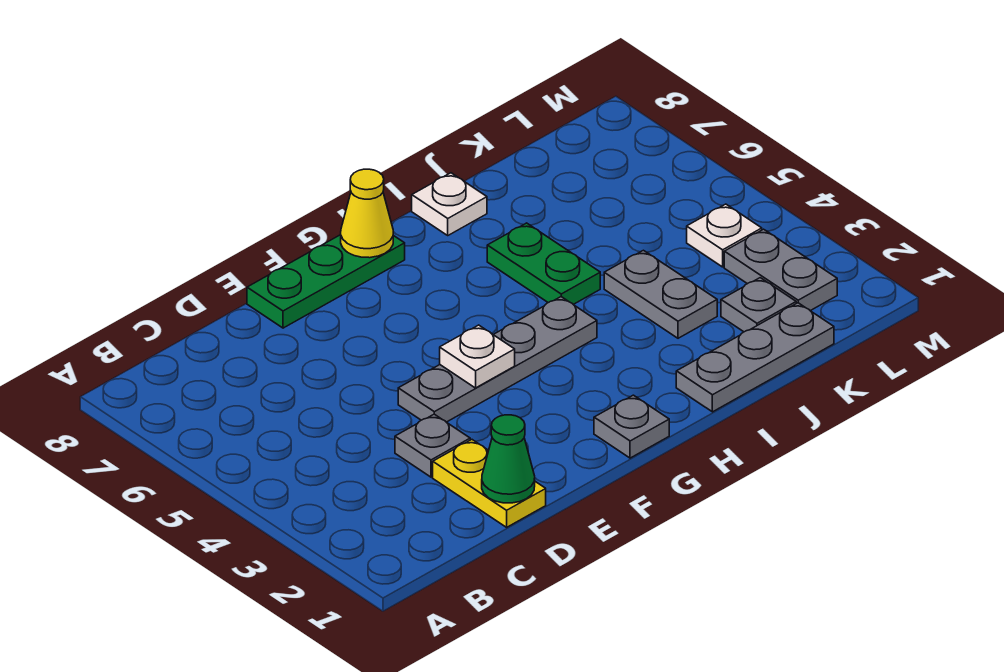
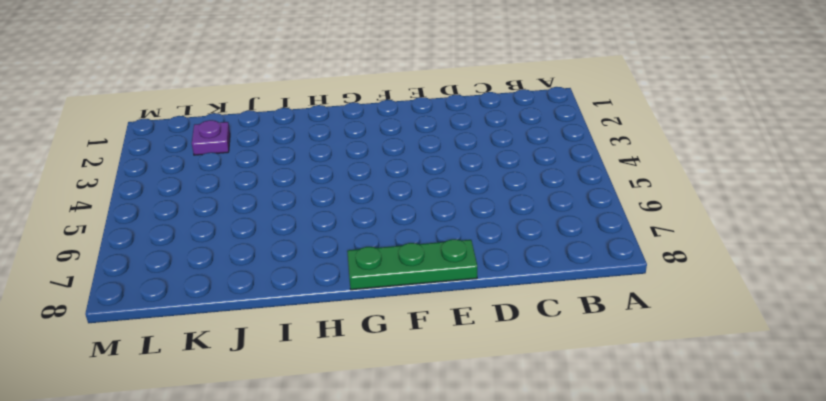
purple plate K2 level 1 -> grey plate K2 level 1
none -> yellow plate D1:D2 level 1
none -> grey plate D3 level 1
none -> grey plate E4:H4 level 1

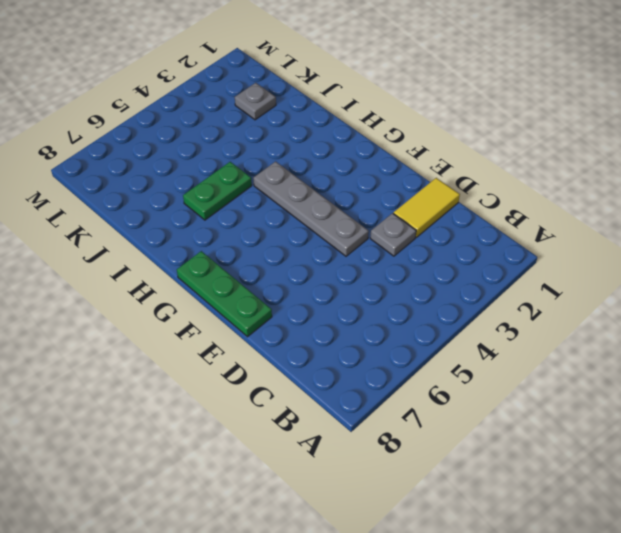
yellow tile D1:D2 level 1 -> yellow plate D1:D2 level 1
none -> grey plate G1 level 1
none -> grey plate I1:K1 level 1
none -> white plate I8 level 1

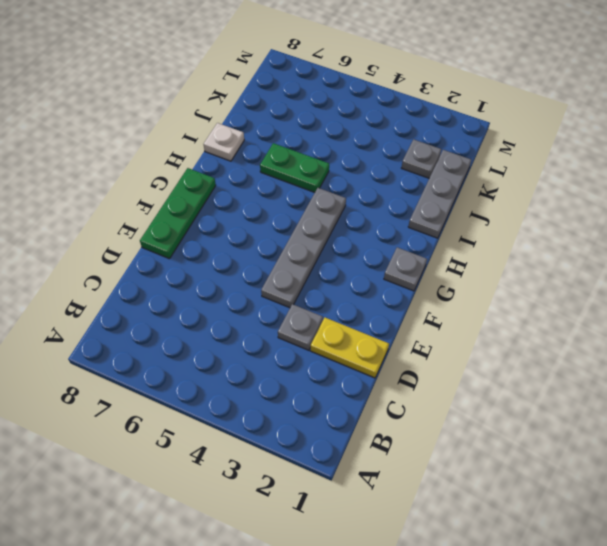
none -> grey plate J3:J4 level 1
none -> grey plate L2:L3 level 1
none -> white plate L4 level 1

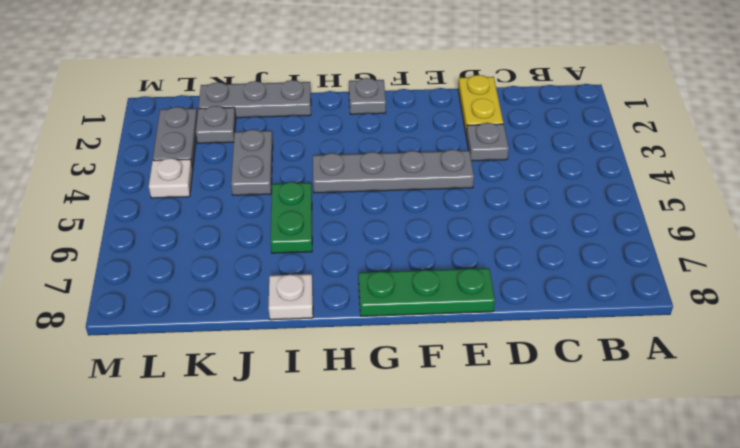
none -> green cone D1 level 2
none -> white plate F4 level 2
none -> yellow cone G8 level 2

